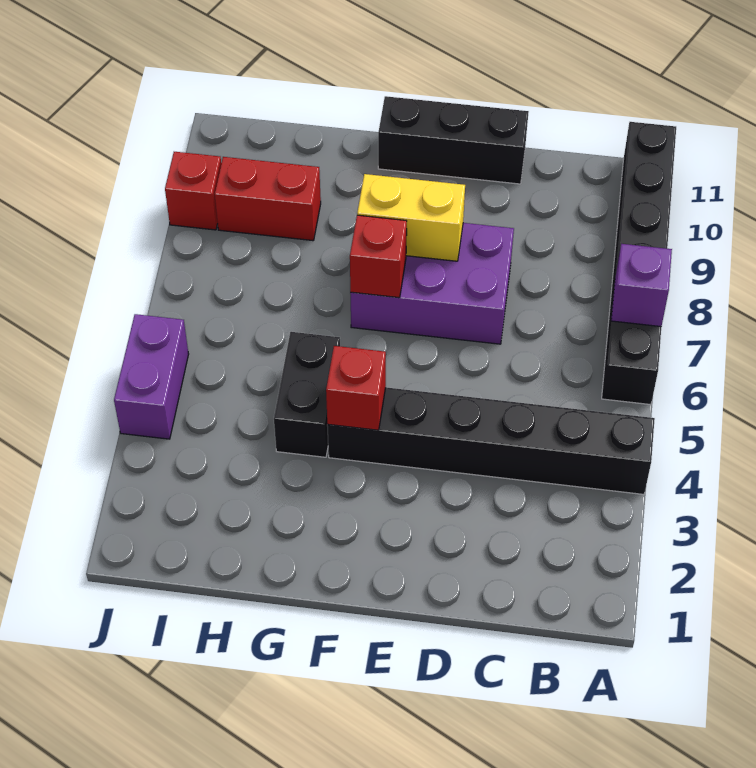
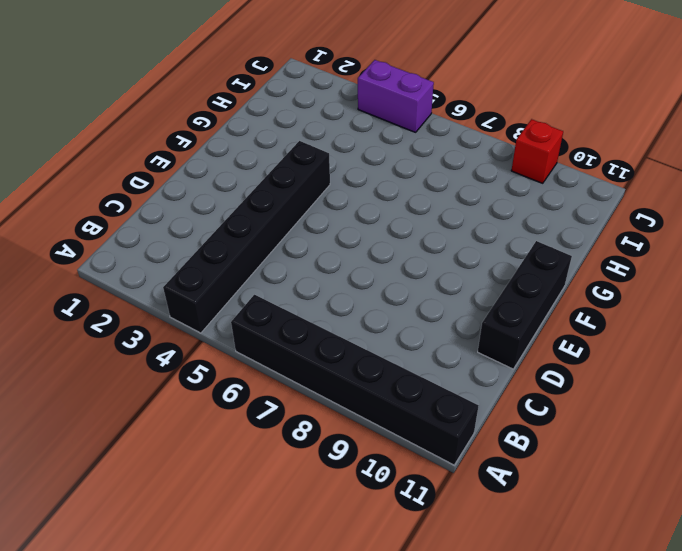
none -> purple brick D7:F8 level 1
none -> black brick G4:G5 level 1
none -> red brick H9:I9 level 1

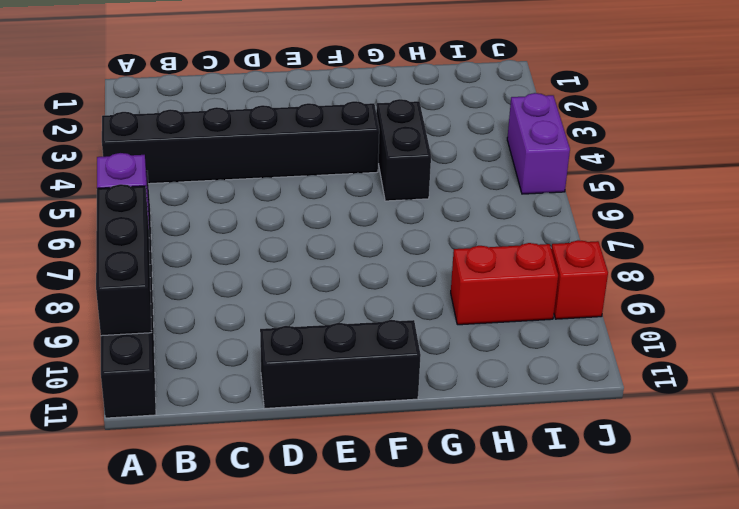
black brick A8:A10 level 2 -> none
none -> purple brick D7:F8 level 1
none -> yellow brick E8:F8 level 2
none -> red brick F4 level 2

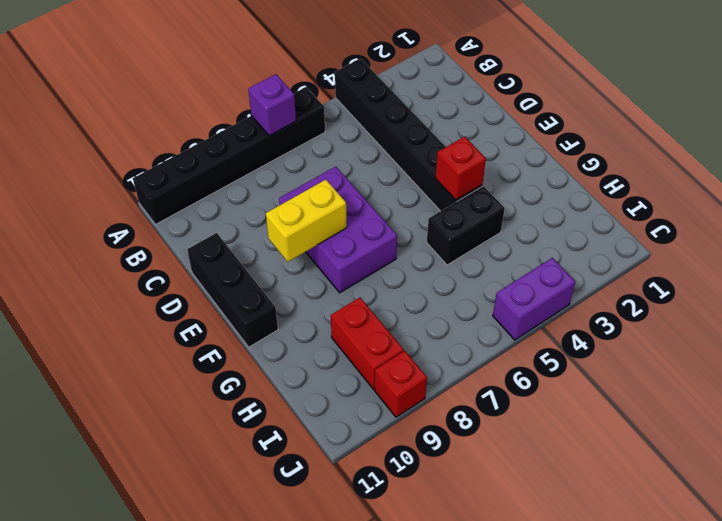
yellow brick E8:E9 level 2 -> yellow brick E8:F8 level 2
none -> red brick F7 level 2

